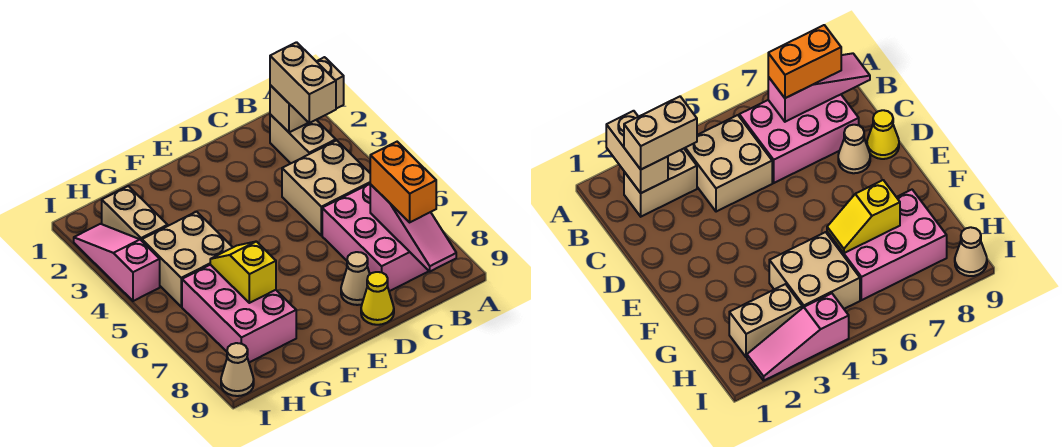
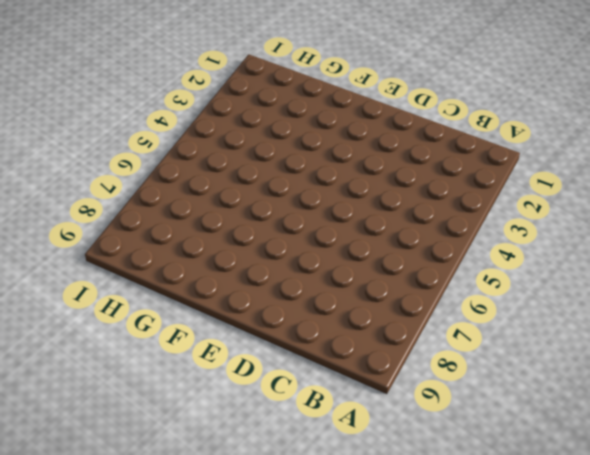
none -> tan brick B2:B3 level 1
none -> tan brick B4:C5 level 1
none -> pink brick B6:C8 level 1

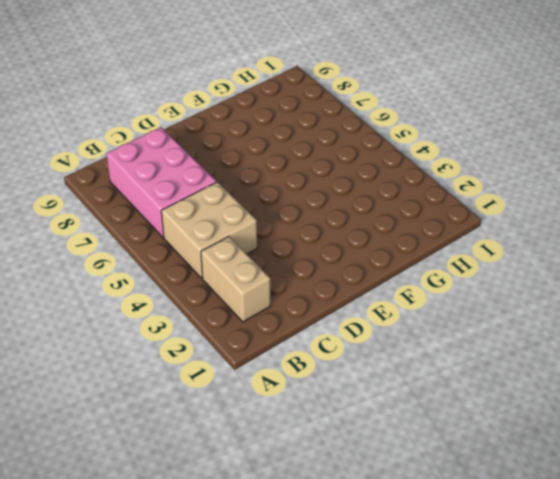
none -> tan cone D8 level 1
none -> yellow cone D9 level 1
none -> tan brick G4:H5 level 1

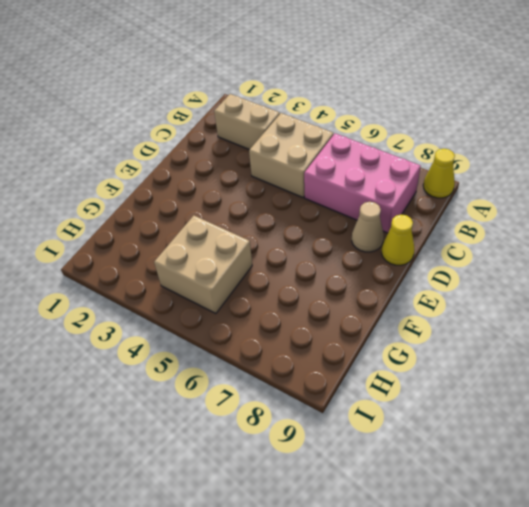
yellow cone A9 level 1 -> none
none -> pink brick G6:H8 level 1
none -> tan brick H2:H3 level 1
none -> pink slope I2:I4 level 1 top 4

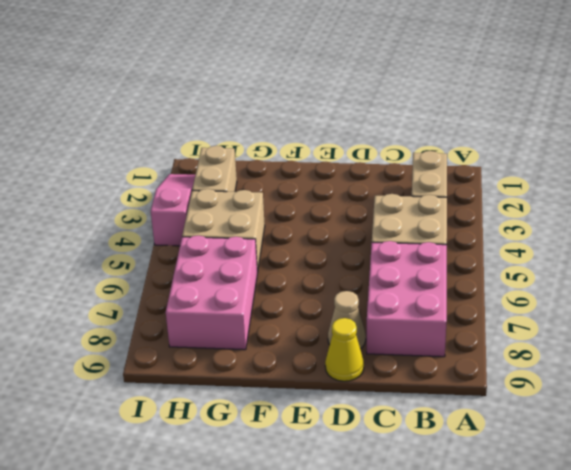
none -> tan cone I9 level 1
none -> tan brick A2:B2 level 2
none -> pink slope B7:B9 level 2 top 7

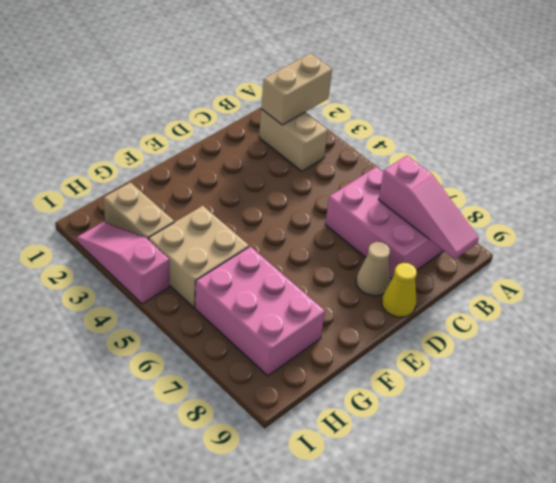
none -> tan brick B4:C5 level 1
none -> tan cone I9 level 1
none -> yellow slope G6:G7 level 2 top 7

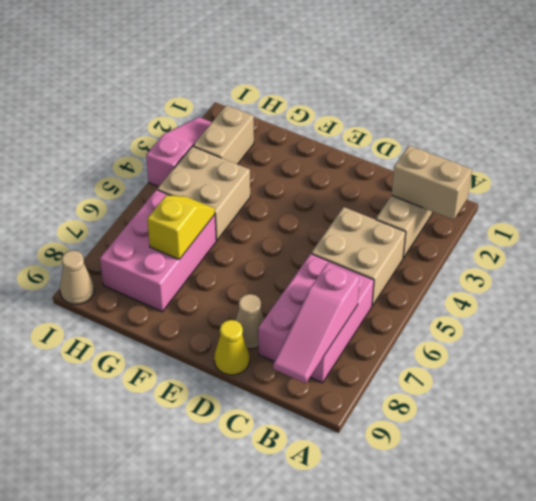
none -> tan brick B2:B3 level 3
none -> orange brick B7:B8 level 3

